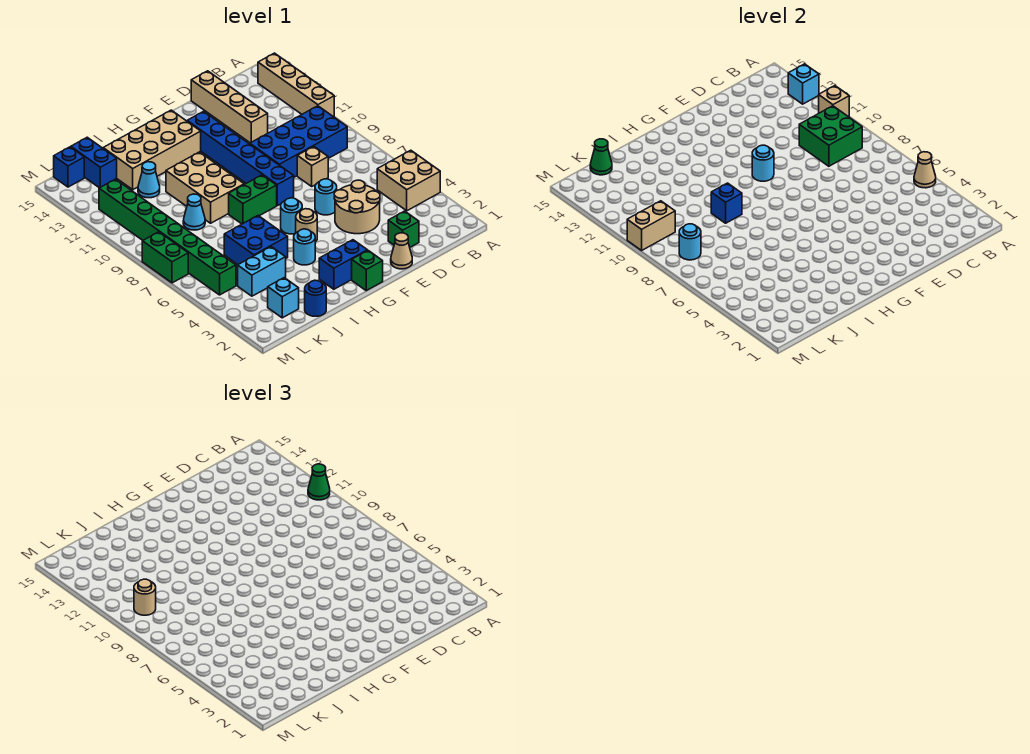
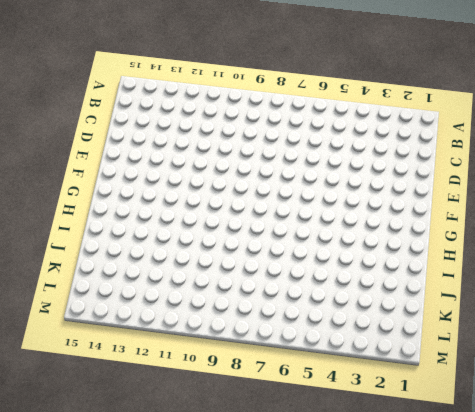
none -> tan brick A4:B5 level 1
none -> tan brick A11:A14 level 1
none -> blue brick B9:E10 level 1
none -> green brick D2 level 1

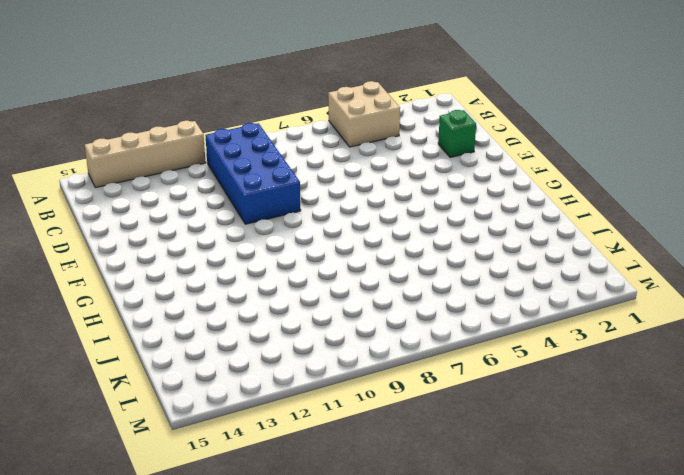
none -> tan round brick D4:E5 level 1
none -> tan brick D8 level 1
none -> tan brick D12:D15 level 1
none -> tan cone E1 level 1

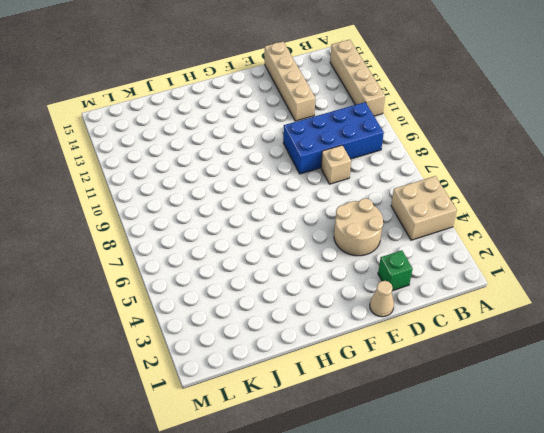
none -> cyan round brick E6 level 1
none -> blue brick F8:F13 level 1
none -> green brick G1 level 1
none -> blue brick G2:H2 level 1

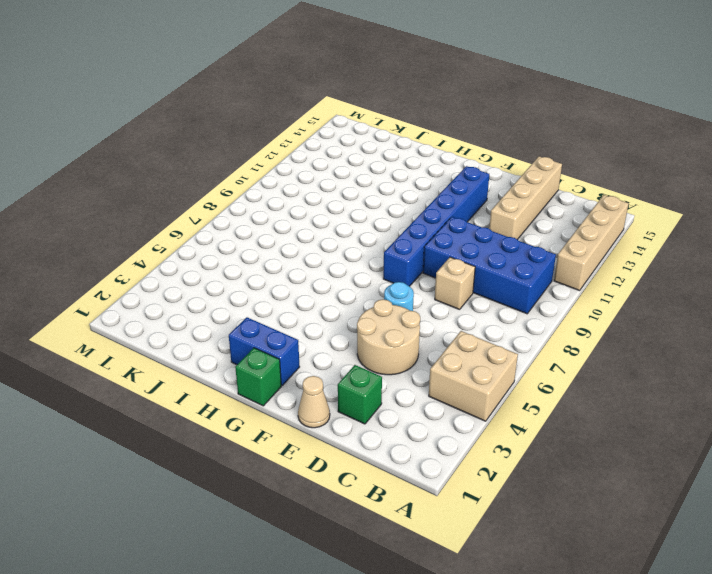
none -> tan round brick G5 level 1
none -> cyan round brick G6 level 1
none -> green brick G8:H8 level 1
none -> tan brick G13:J14 level 1

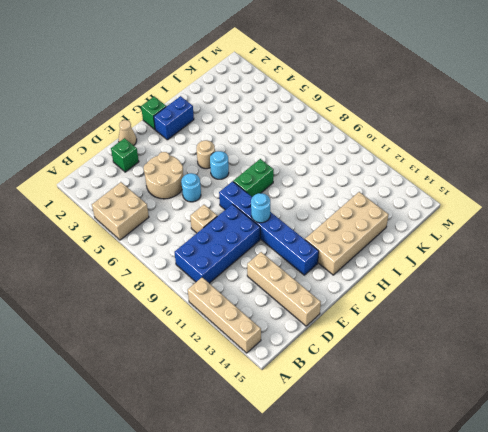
none -> cyan round brick H4 level 1
none -> tan brick H9:I11 level 1
none -> blue brick I5:J6 level 1
none -> blue round brick J1 level 1

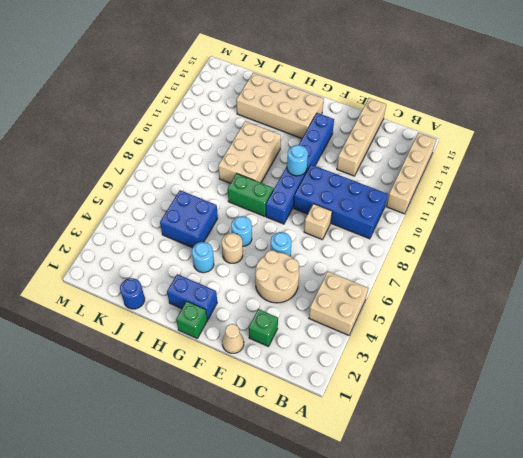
none -> cyan brick J4:K4 level 1
none -> cyan cone J9 level 1
none -> cyan cone J12 level 1
none -> cyan brick K2 level 1

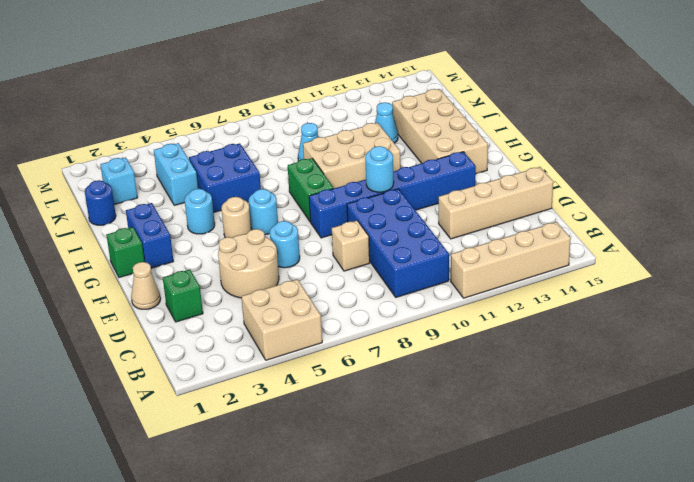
none -> blue brick K14:K15 level 1
none -> green brick L5:L12 level 1
none -> blue brick L15 level 1
none -> green brick M7:M8 level 1

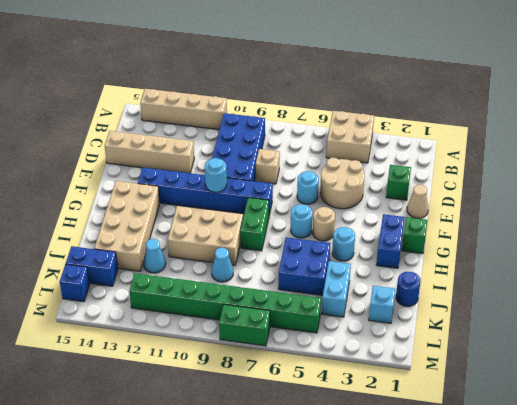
none -> tan cone A5 level 2
none -> tan brick A11 level 2
none -> cyan brick A13 level 2
none -> green brick B9:C10 level 2

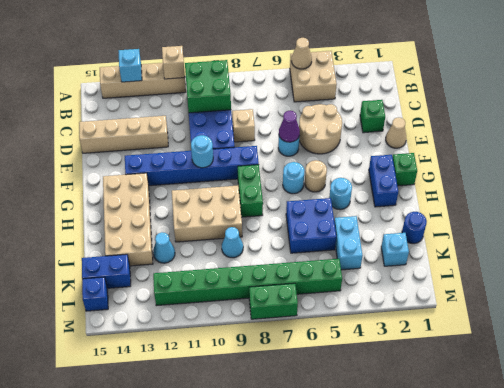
purple cone E6 level 2 -> none
none -> blue brick I9 level 2
none -> green cone K15 level 2
none -> cyan round brick L8 level 2
none -> tan brick L10:M10 level 2

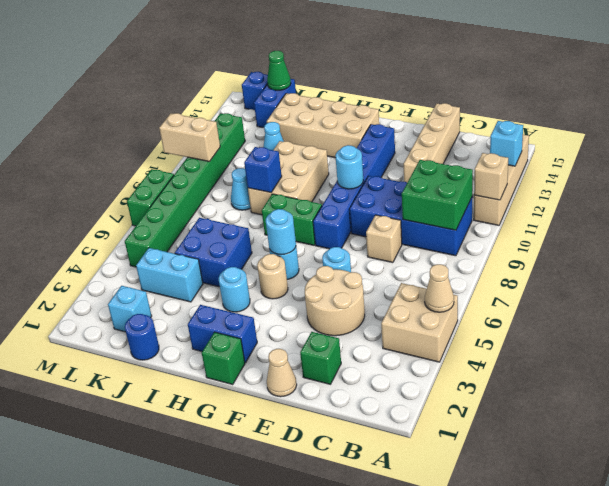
cyan round brick G6 level 2 -> cyan round brick L8 level 2
none -> green cone A11 level 3
none -> tan round brick L10 level 3

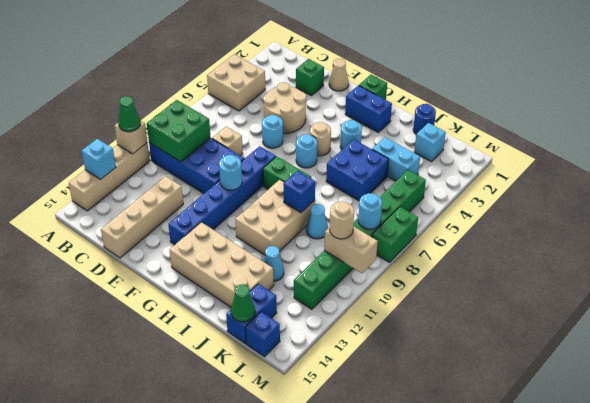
none -> tan cone A5 level 2

